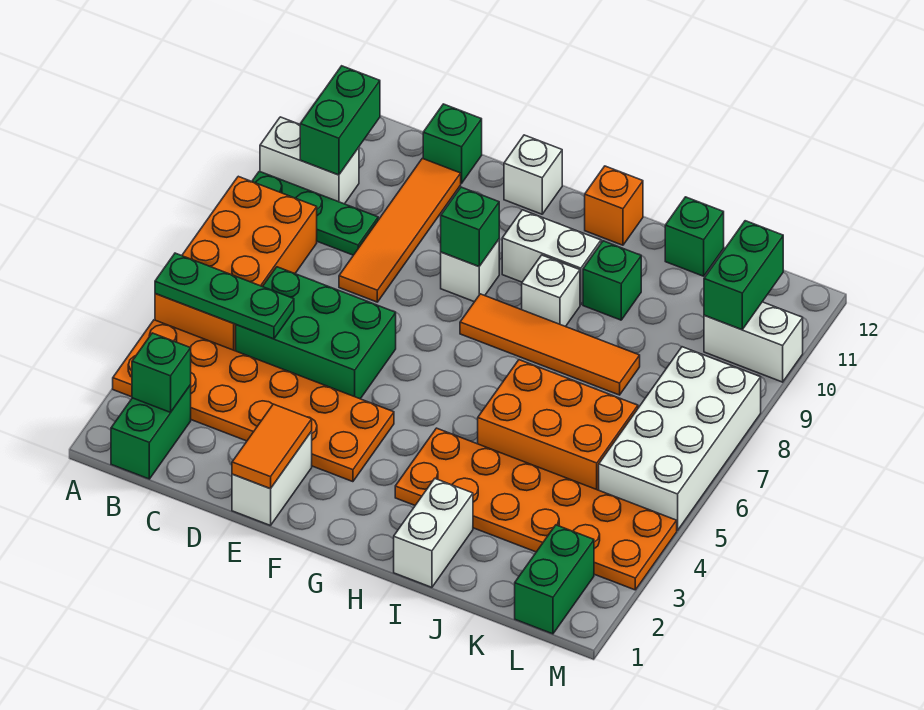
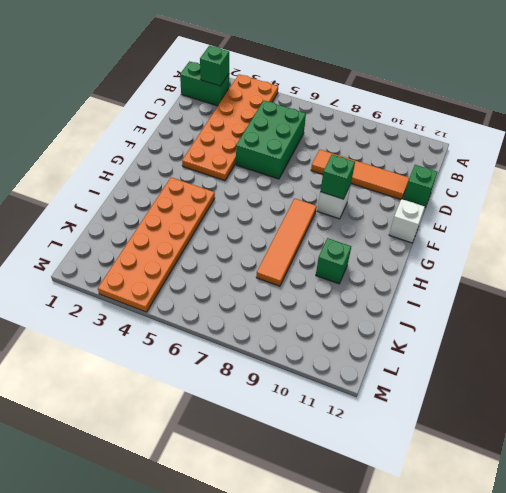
none -> orange brick A5:B8 level 1
none -> green plate A9:C9 level 1
none -> white brick A10:B10 level 1

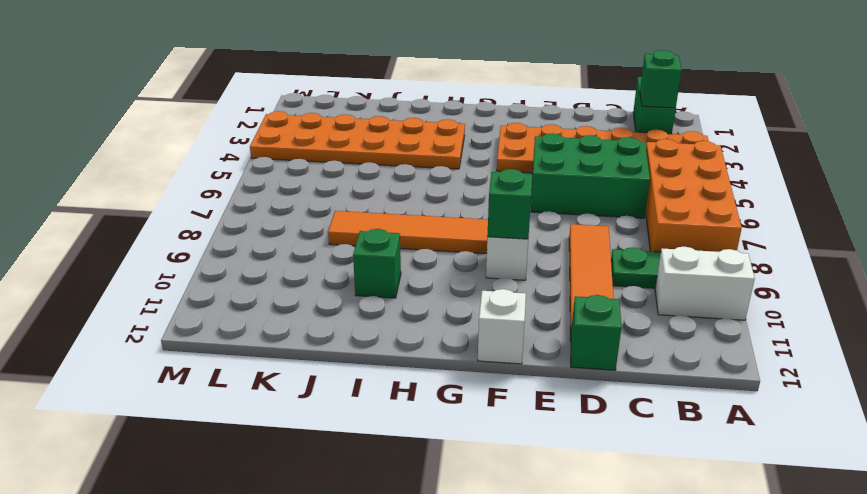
none -> white brick E1:E2 level 1
none -> white brick G10:H10 level 1
none -> white brick H9 level 1

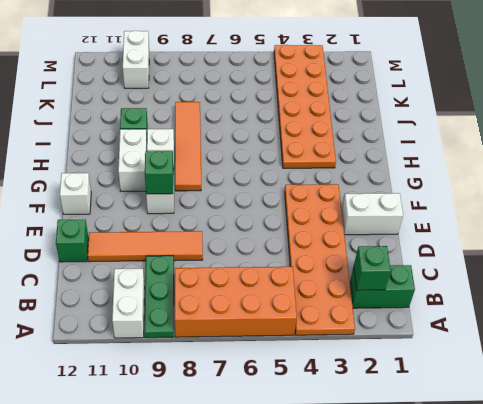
none -> green brick C5:E6 level 1
none -> orange brick H12 level 1
none -> white brick I1:I2 level 1

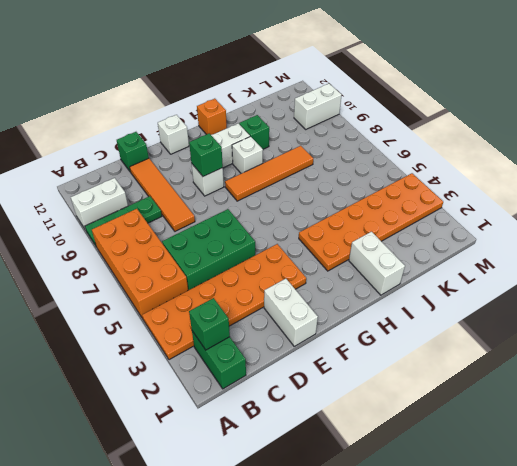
none -> orange brick I5:K6 level 1
none -> green brick J12 level 1
none -> green brick L1:L2 level 1

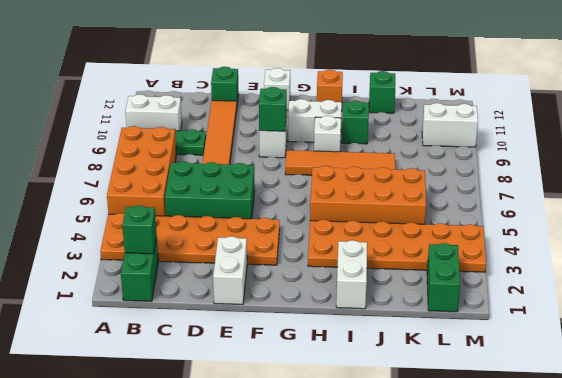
orange brick H5:K6 level 1 -> orange brick I5:K6 level 1
none -> white brick L5:M8 level 1
none -> green plate A5:C5 level 2
none -> green brick B10:B11 level 2

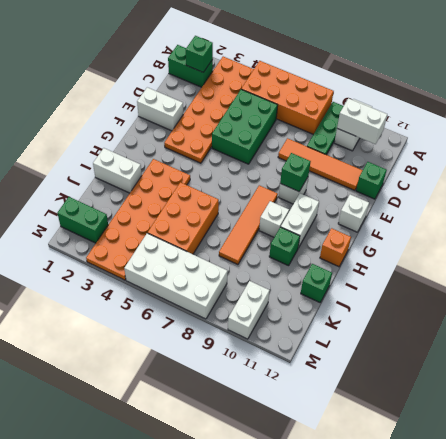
white brick B10:B11 level 2 -> green brick B10:B11 level 2
none -> green plate A5:C5 level 2
none -> orange tile E1:E2 level 2
none -> green brick L10:L11 level 2

